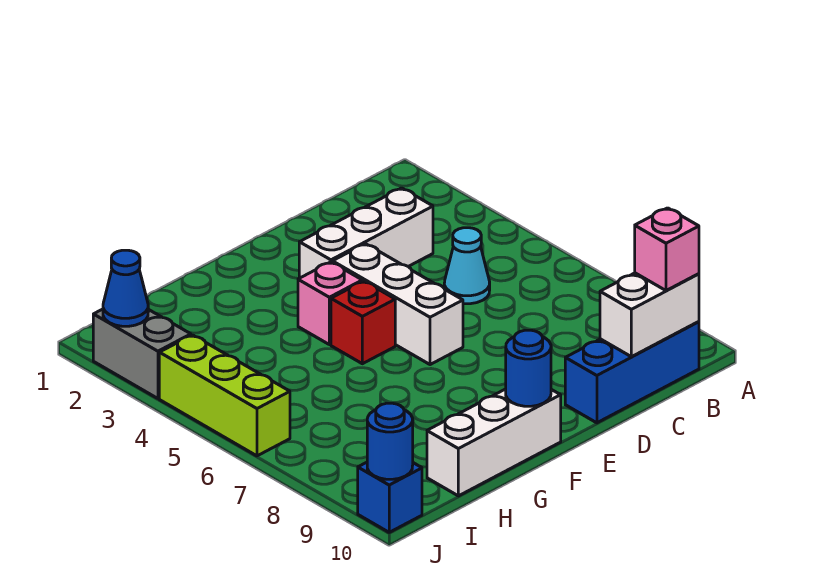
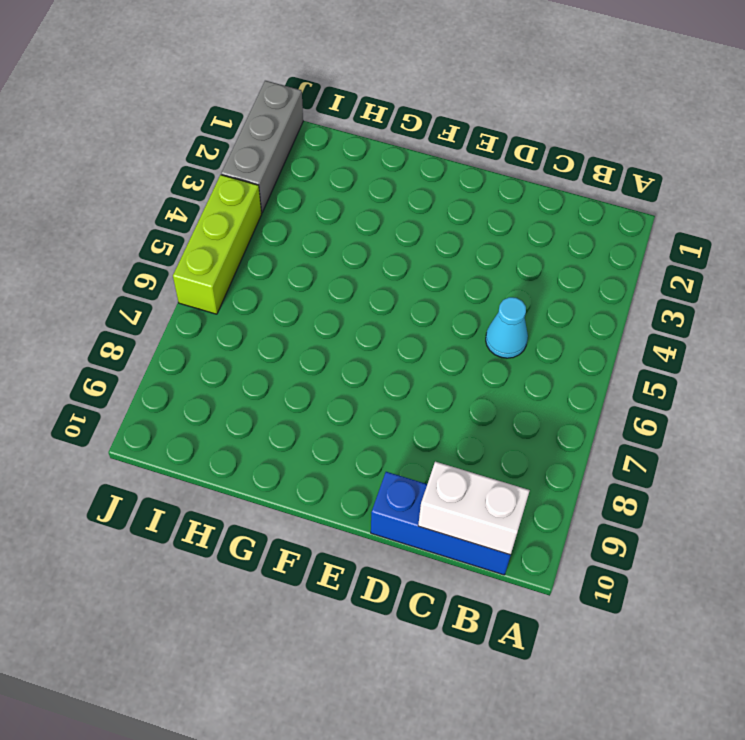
grey brick J1:J3 level 1 -> grey brick J2:J3 level 1
none -> white brick C3:E3 level 1
none -> white brick E4:E6 level 1
none -> pink brick F4 level 1

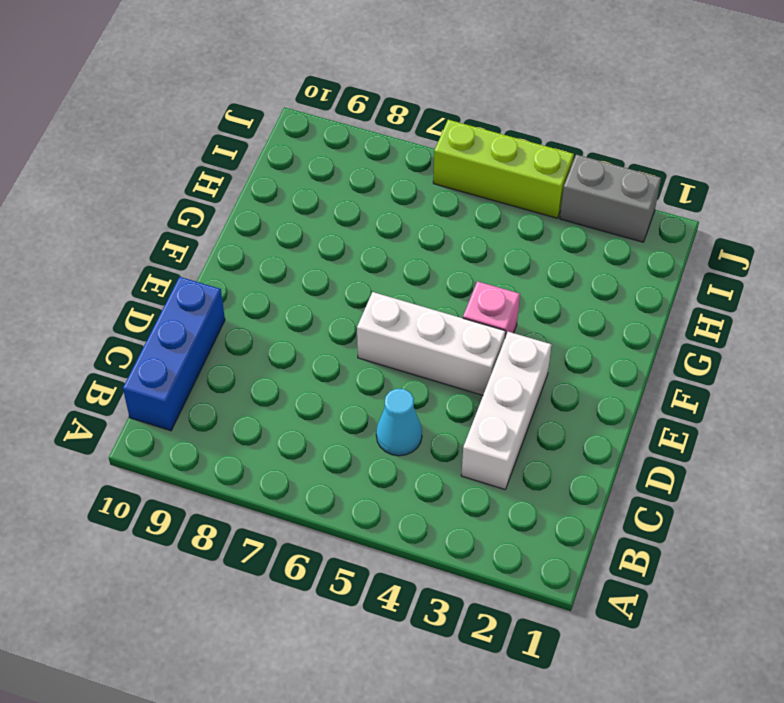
none -> red brick F5 level 1
none -> white brick F10:H10 level 1
none -> blue brick J10 level 1

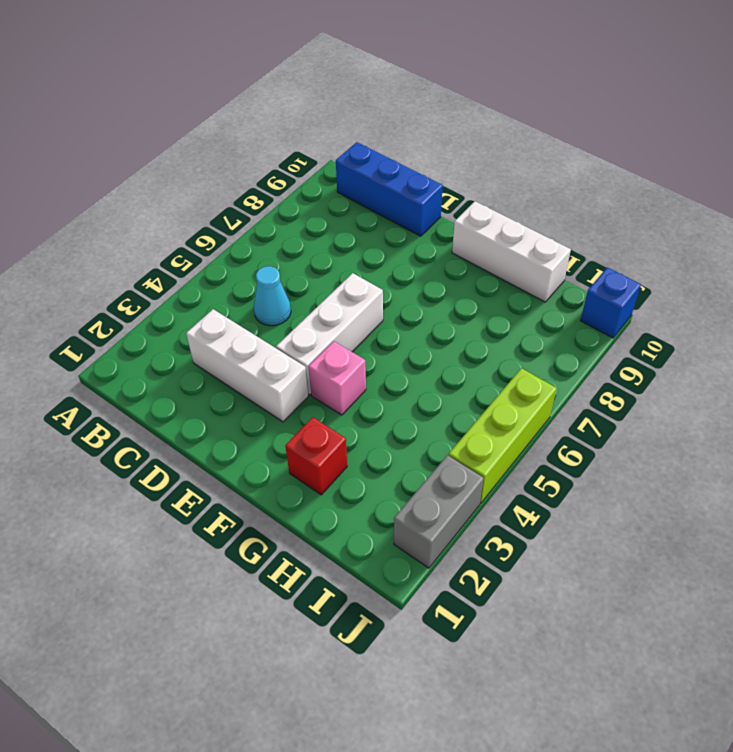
red brick G2 level 1 -> red brick F5 level 1
none -> white brick B10:C10 level 2
none -> blue round brick F10 level 2
none -> blue cone J2 level 2

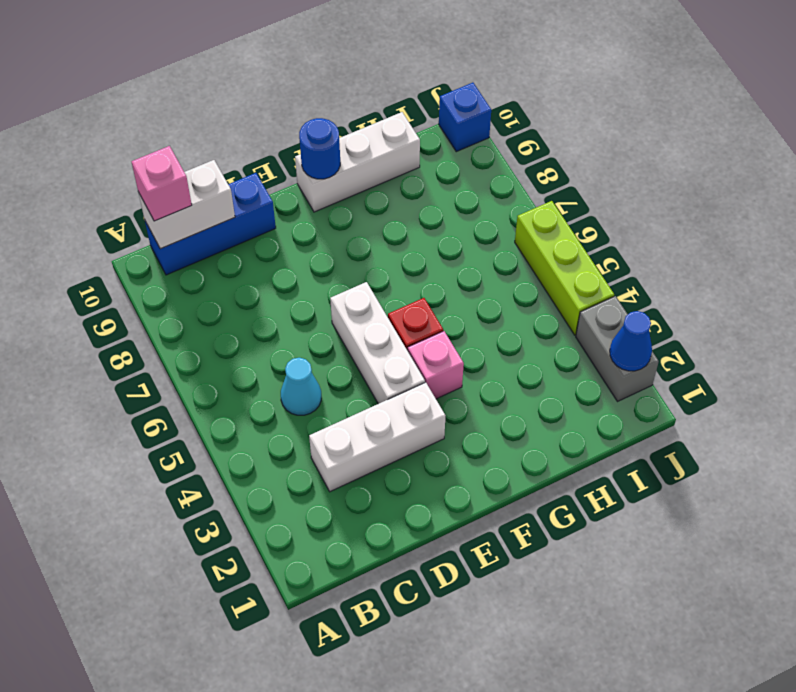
none -> blue round brick J10 level 2

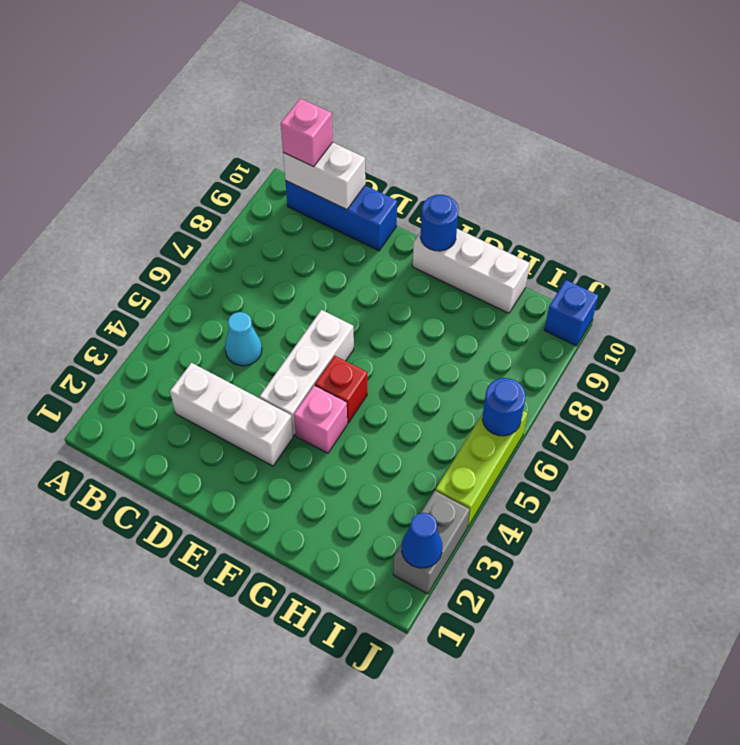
blue round brick J6 level 2 -> blue round brick J10 level 2

